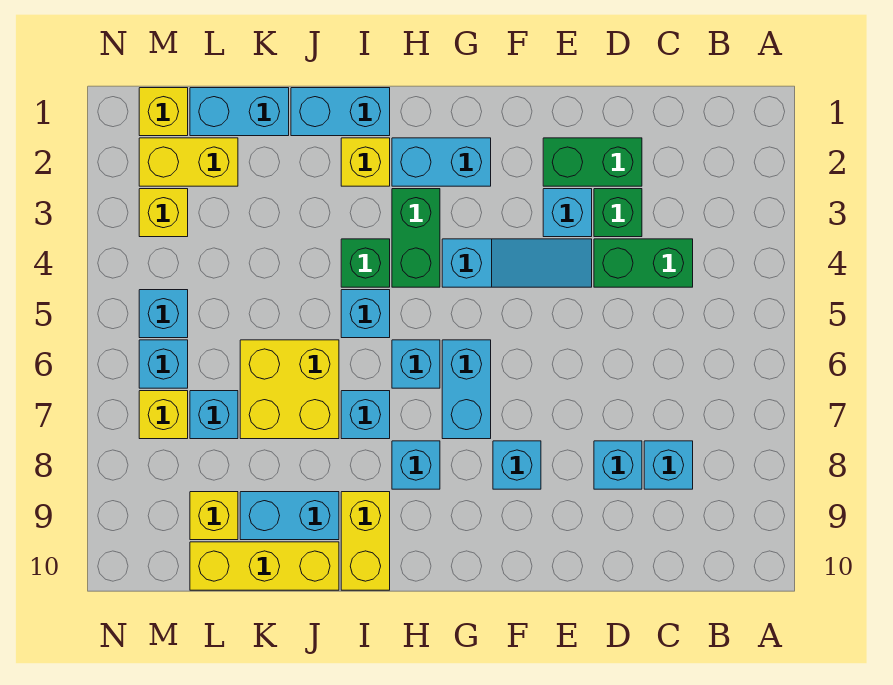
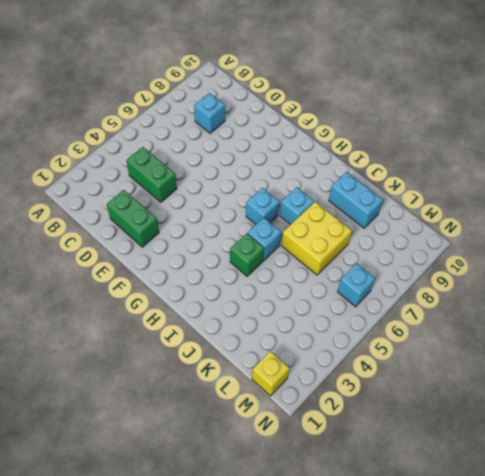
none -> green brick D3 level 1
none -> cyan brick D8 level 1
none -> cyan brick E3 level 1
none -> cyan slope E4:G4 level 1 top G

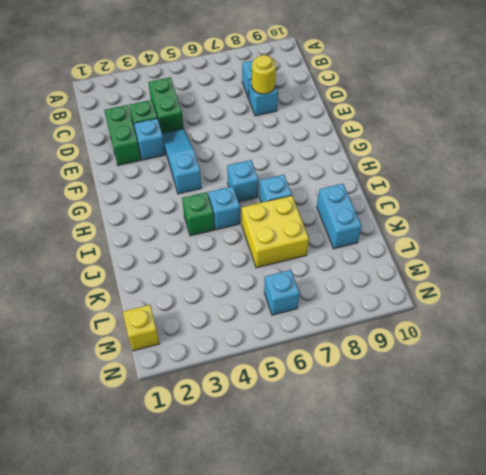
yellow round brick D8 level 2 -> none
none -> cyan brick F8 level 1
none -> cyan brick G2:H2 level 1
none -> cyan brick G6:G7 level 1
none -> green brick H3:H4 level 1

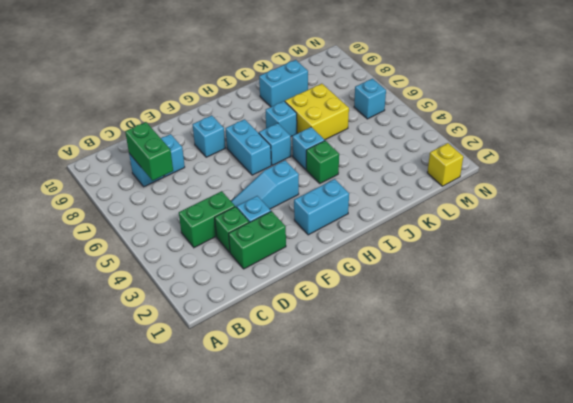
green brick C7:C8 level 2 -> green brick H3:H4 level 1
none -> cyan brick H8 level 1
none -> cyan brick I1:J1 level 1
none -> yellow brick I2 level 1
none -> yellow brick I9:I10 level 1

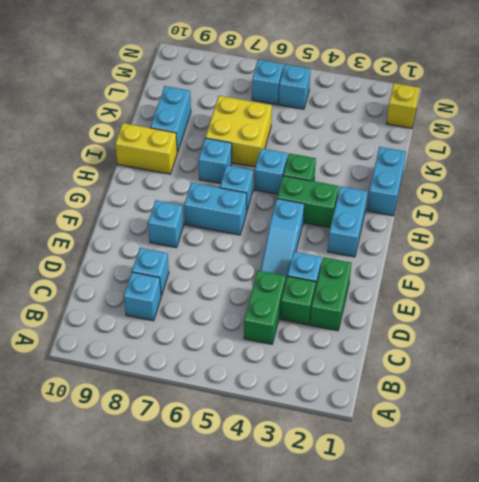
none -> cyan brick H8 level 1
none -> yellow brick I2 level 1
none -> yellow brick J10:L10 level 1
none -> cyan brick K1:L1 level 1

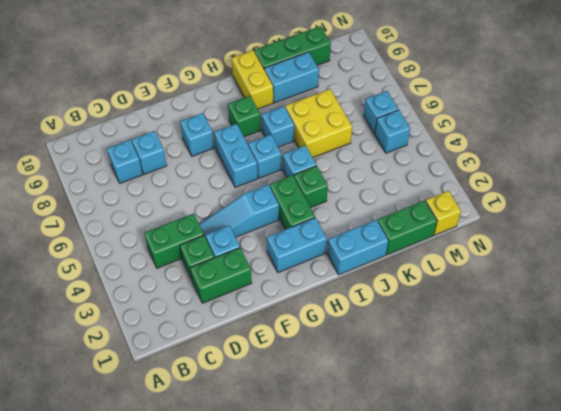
green brick H8 level 1 -> cyan brick H8 level 1
green brick J10:L10 level 1 -> yellow brick J10:L10 level 1
green brick K1:L1 level 1 -> cyan brick K1:L1 level 1
none -> yellow brick I2 level 1
none -> yellow brick L2:M2 level 1
none -> cyan brick L7 level 1
none -> yellow brick L9 level 1

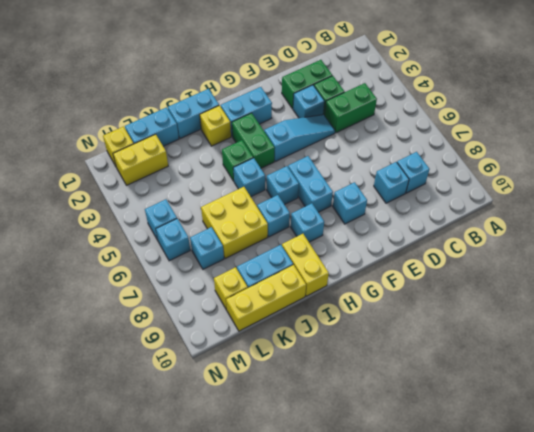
none -> yellow brick M3 level 1
none -> yellow brick M7 level 1

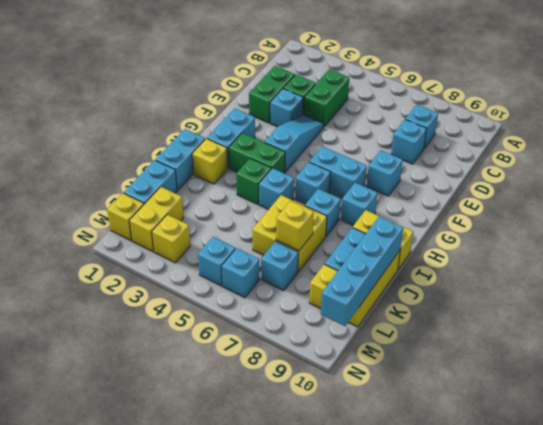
cyan brick J10:M10 level 2 -> none
yellow brick K7 level 2 -> yellow brick M7 level 1

